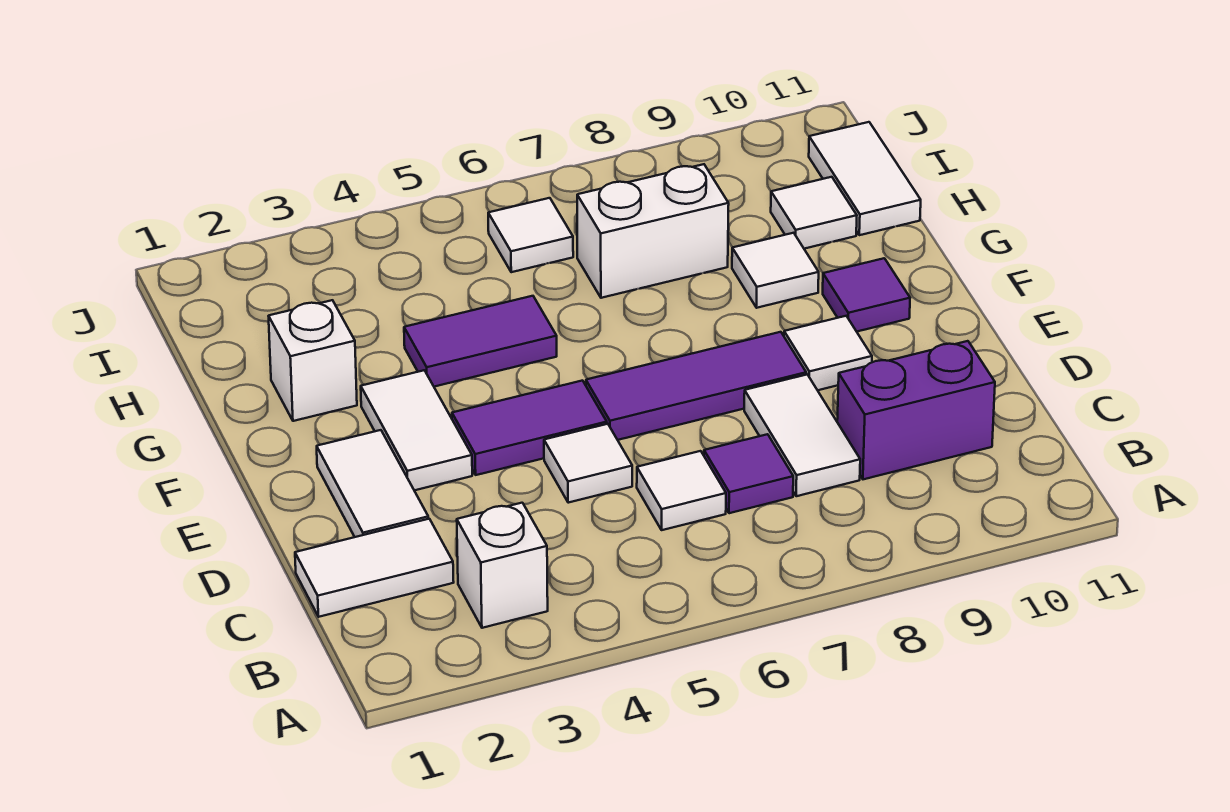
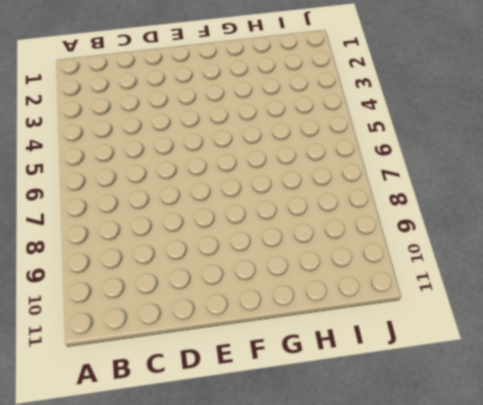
none -> white brick B3 level 1
none -> white tile C1:C2 level 1
none -> white tile C6 level 1

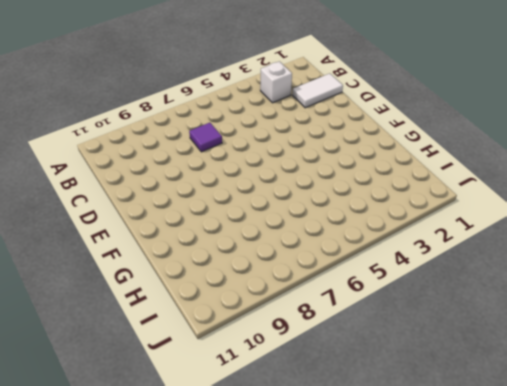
none -> white tile C6 level 1
none -> white tile C8:D8 level 1
none -> purple brick C9:C10 level 1

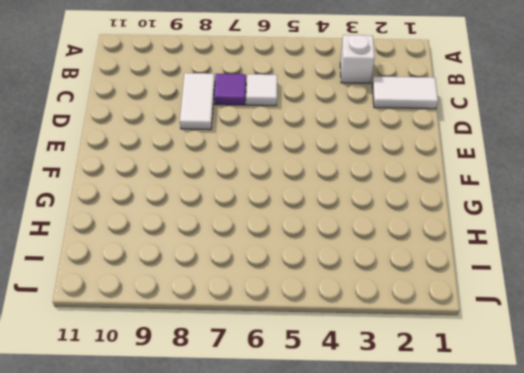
none -> purple brick C9:C10 level 1
none -> white tile D2:E2 level 1
none -> white tile D5 level 1

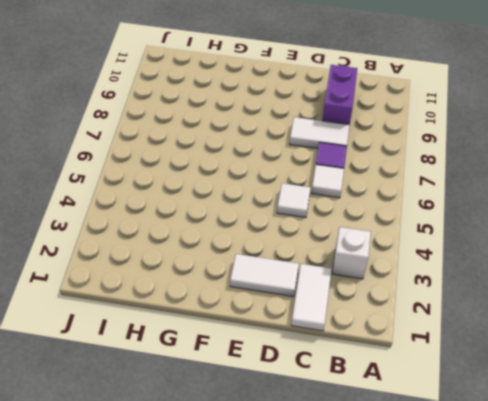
none -> white tile E3:F3 level 1
none -> purple tile E4:E5 level 1
none -> purple tile E6:E8 level 1

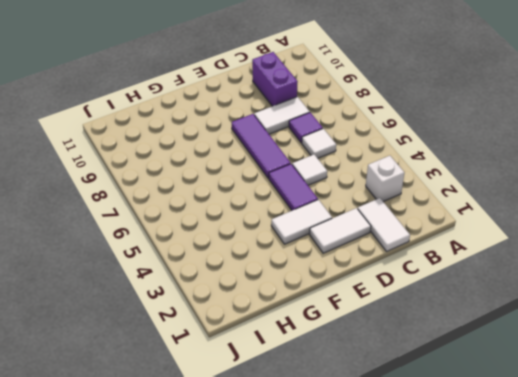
none -> white tile E9 level 1
none -> purple tile F10 level 1
none -> white brick G2 level 1

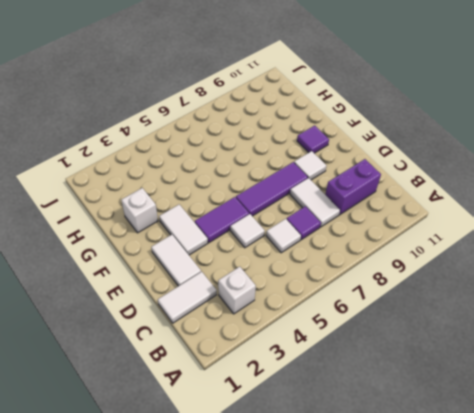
none -> purple tile G4:G5 level 1
none -> white tile G9 level 1
none -> white brick H7:H8 level 1

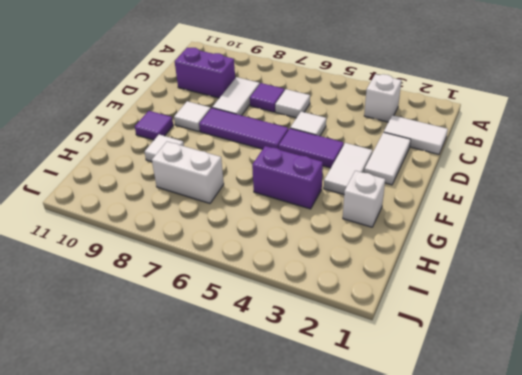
purple brick G4:G5 level 1 -> purple tile G4:G5 level 1
none -> white tile H10 level 1
none -> white tile H11:I11 level 1
none -> white tile I6 level 1

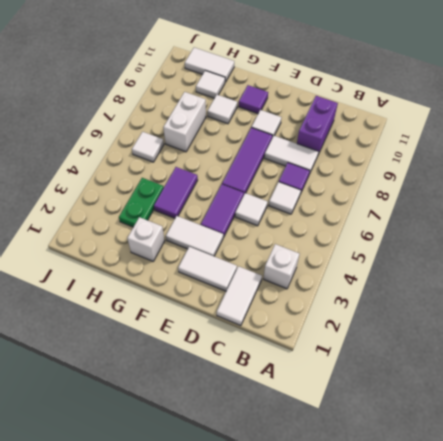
green plate H3:H4 level 1 -> none

